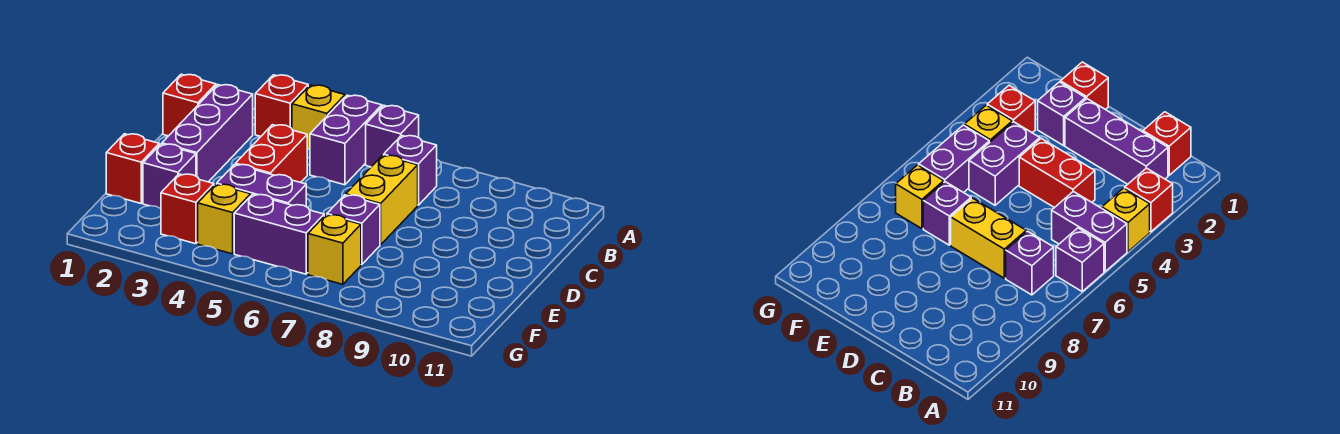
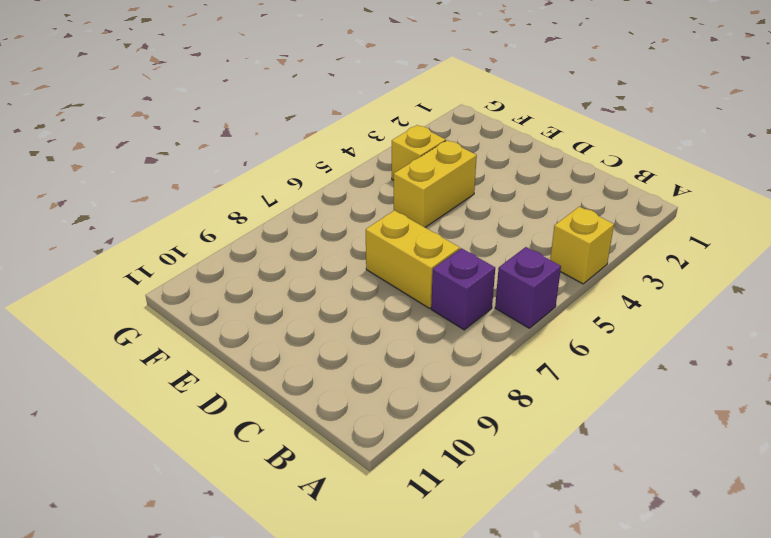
yellow brick E4:E5 level 1 -> purple brick E4:E5 level 1
none -> red brick A3 level 1
none -> purple brick A5:B5 level 1
none -> red brick B1 level 1

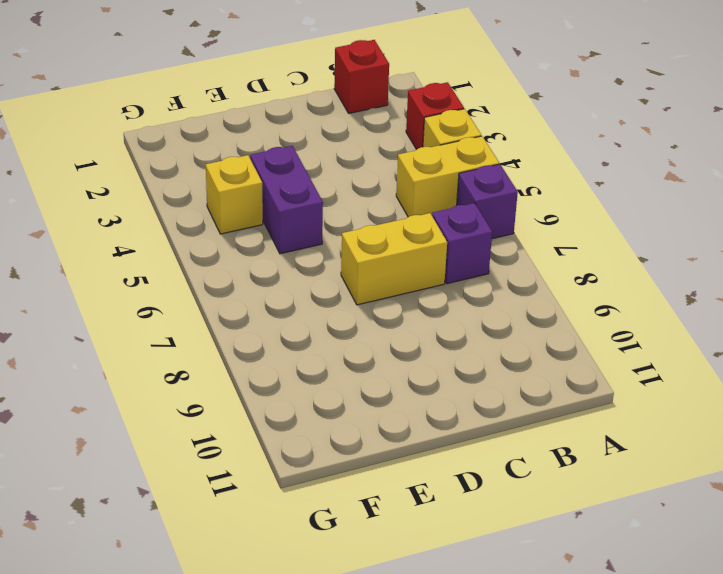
yellow brick A5:B5 level 1 -> purple brick A5:B5 level 1
none -> purple brick B2:D2 level 1
none -> red brick C4:D4 level 1
none -> red brick E1 level 1

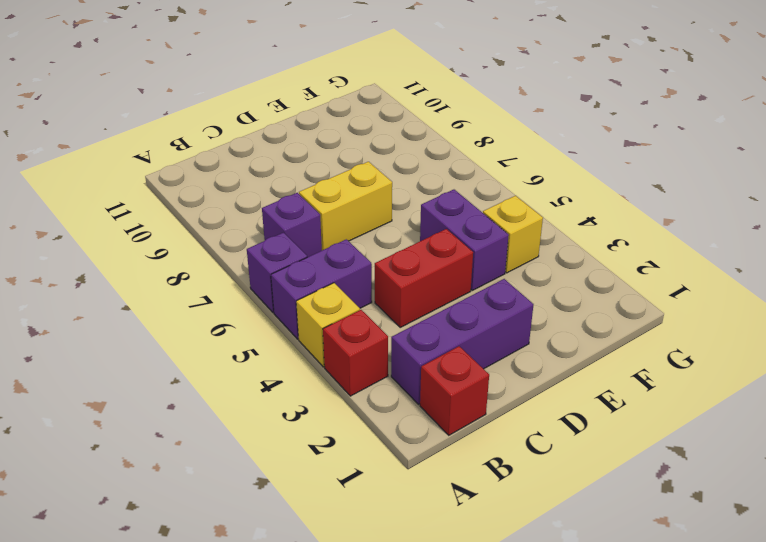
none -> red brick E1 level 1
none -> purple brick E2 level 1
none -> purple brick E7 level 1

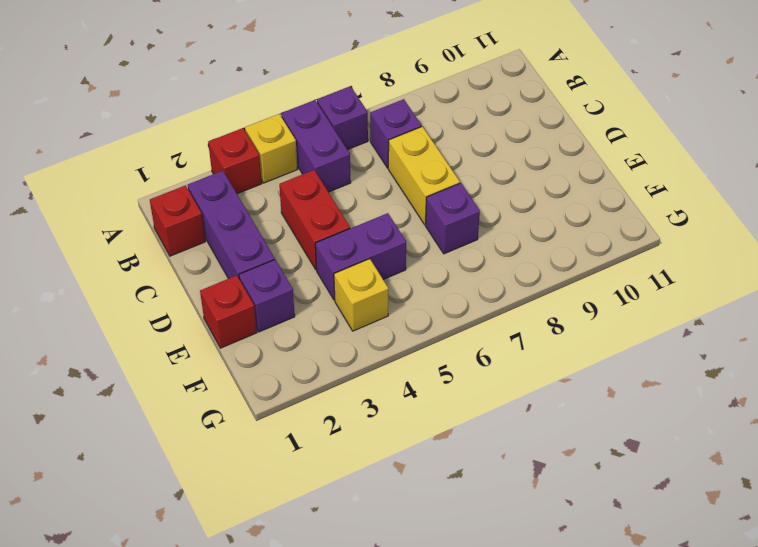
none -> red brick F3 level 1
none -> purple brick F5:F6 level 1
none -> yellow brick F7 level 1

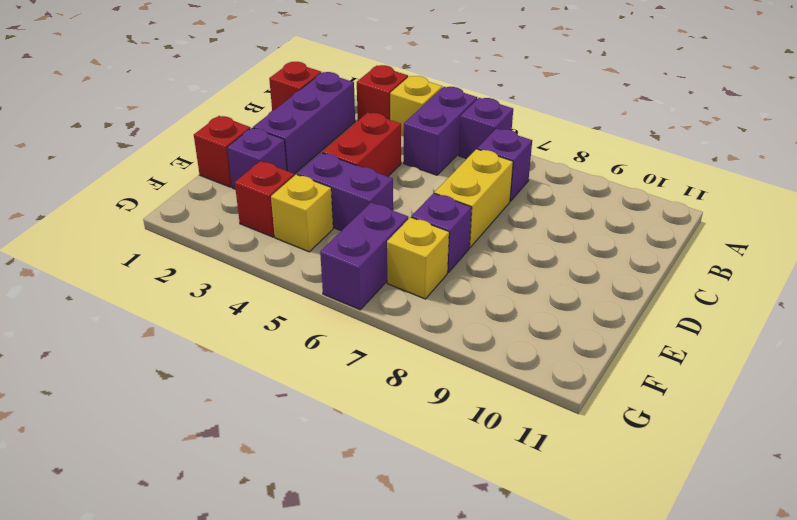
purple brick F6:G6 level 1 -> purple brick F5:F6 level 1

